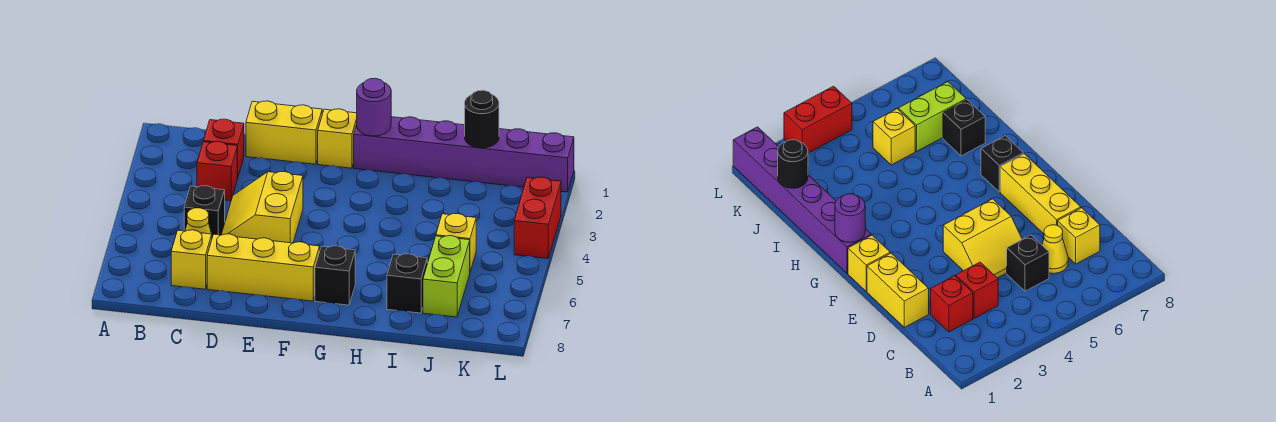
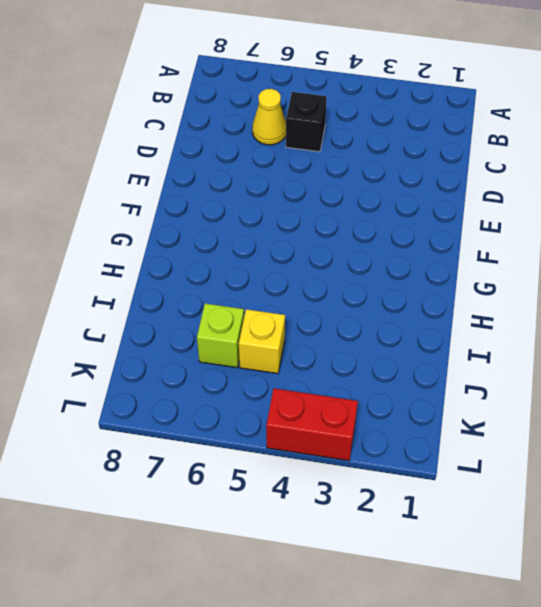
lime brick J6 level 1 -> lime brick J6:J7 level 1
none -> red brick C2 level 1
none -> red brick C3 level 1
none -> yellow brick C7 level 1

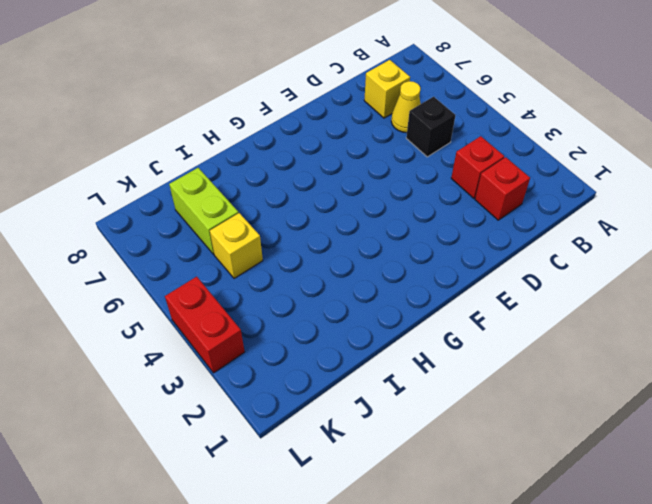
none -> yellow brick D1:E1 level 1
none -> yellow slope D4:E5 level 1 top E
none -> yellow brick D7:F7 level 1

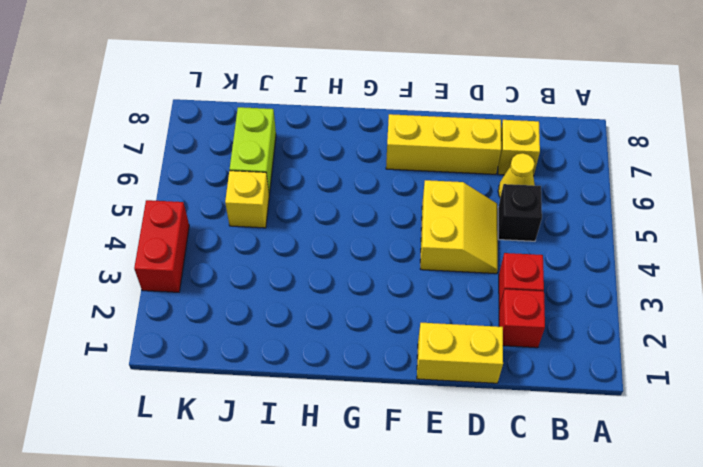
none -> yellow brick F1 level 1
none -> purple brick G1:L1 level 1
none -> black brick G7 level 1

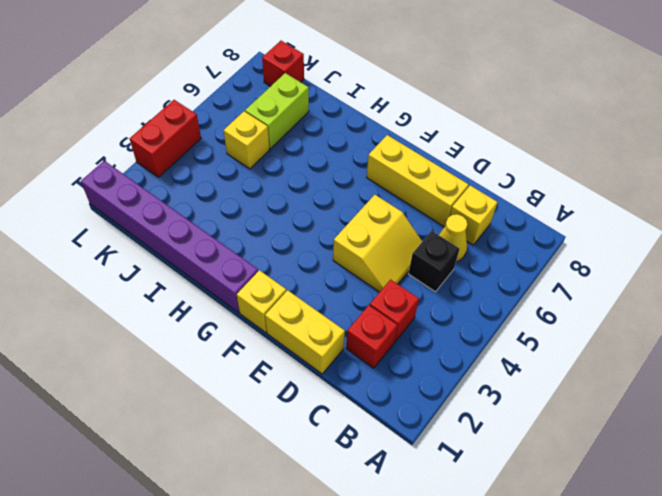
red brick K8 level 1 -> none
none -> black brick G7 level 1
none -> black brick I7 level 1
none -> purple round brick G1 level 2

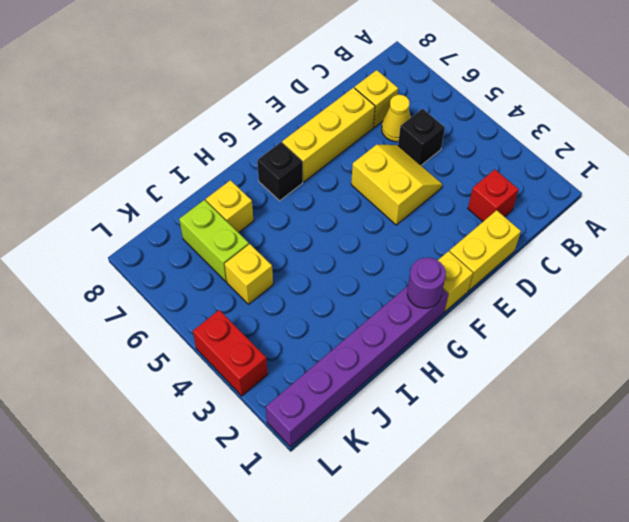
yellow brick I7 level 1 -> black brick I7 level 1
none -> red brick C3 level 1
none -> black round brick J1 level 2

